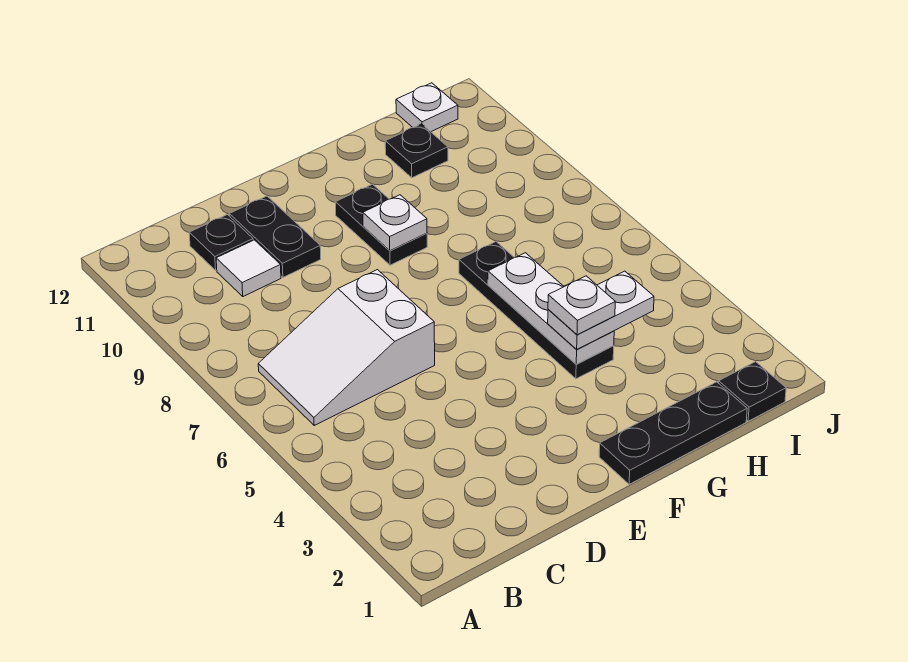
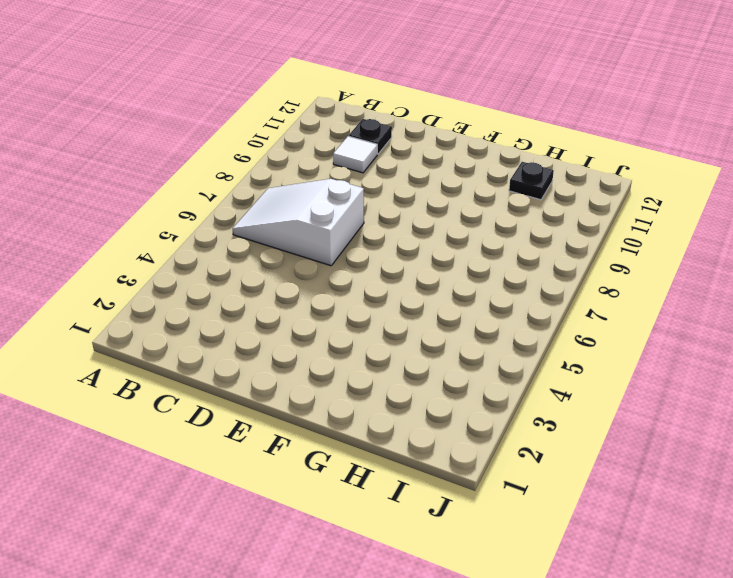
none -> black plate D10:D11 level 1
none -> black plate F1:H1 level 1
none -> black plate F9:F10 level 1

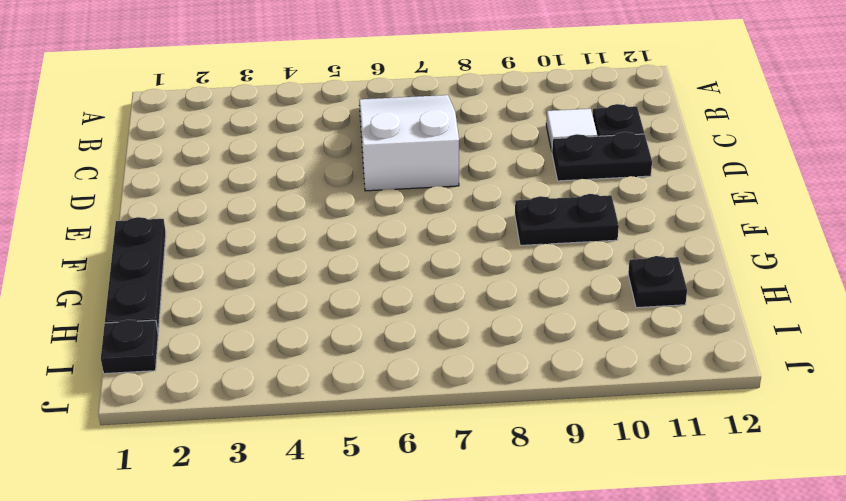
none -> black plate G4:G7 level 1
none -> white plate I12 level 1
none -> white plate F9 level 2

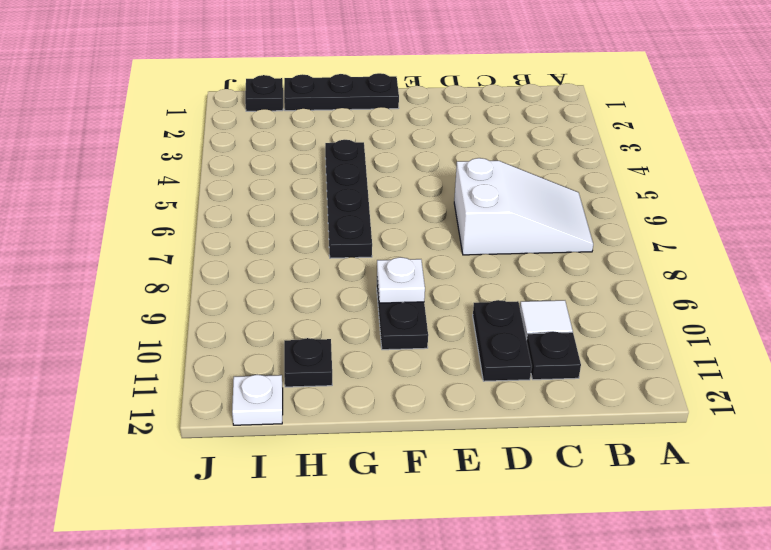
none -> white plate G4:G6 level 2
none -> white plate G4:H4 level 3
none -> white plate G4 level 4

